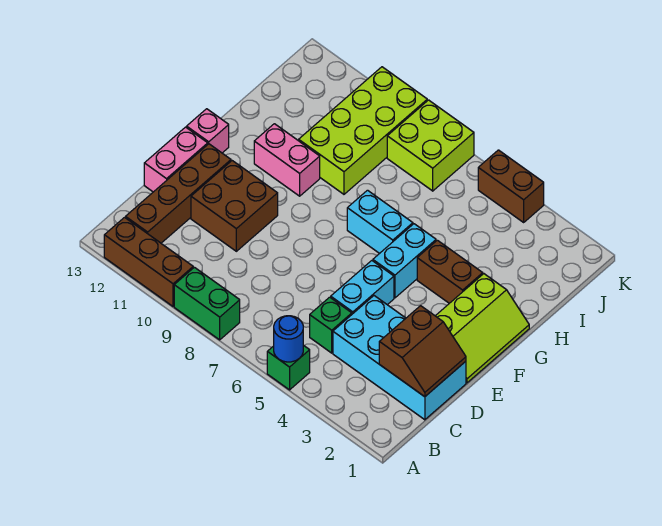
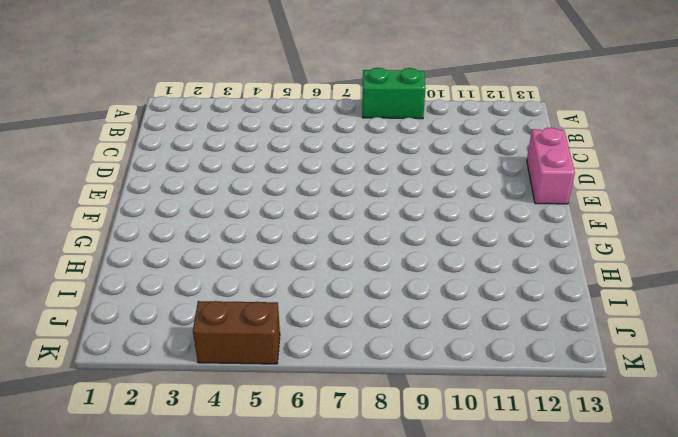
none -> green brick A5 level 1
none -> brown brick A10:A12 level 1
none -> brown brick B12:E12 level 1

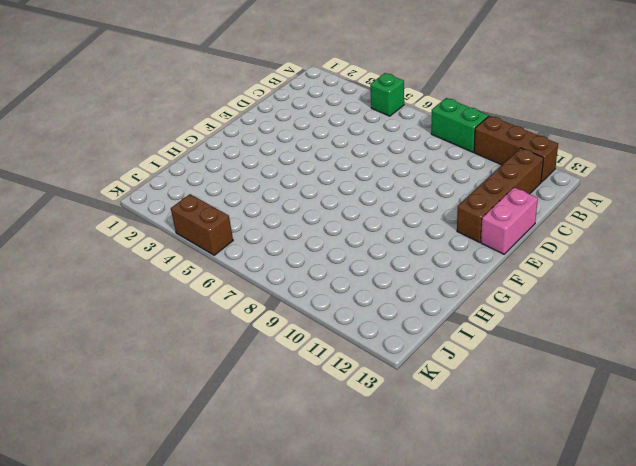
none -> cyan brick C1:D4 level 1
none -> green brick C5 level 1
none -> cyan brick D5:E5 level 1

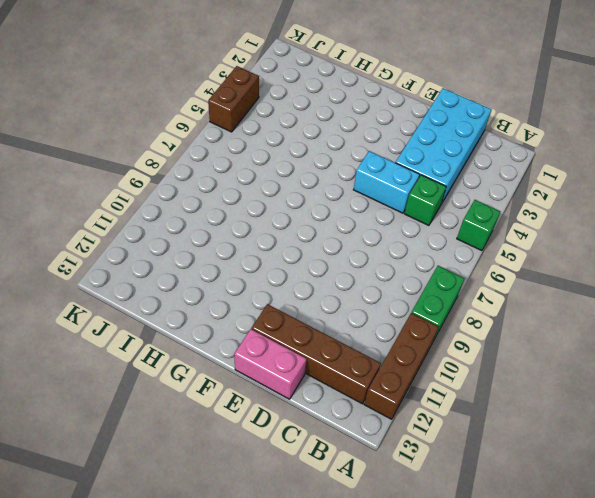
none -> brown brick D10:E11 level 1
none -> lime slope E1:G2 level 1 top 2
none -> cyan brick F5:G5 level 1

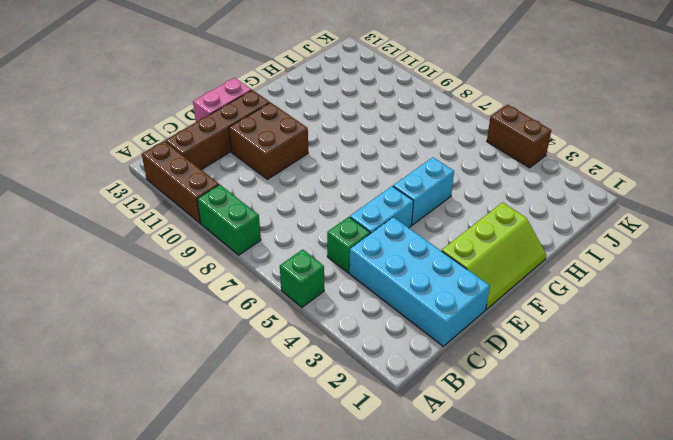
none -> pink brick F13 level 1
none -> brown brick G3:G4 level 1
none -> cyan brick G6:G7 level 1

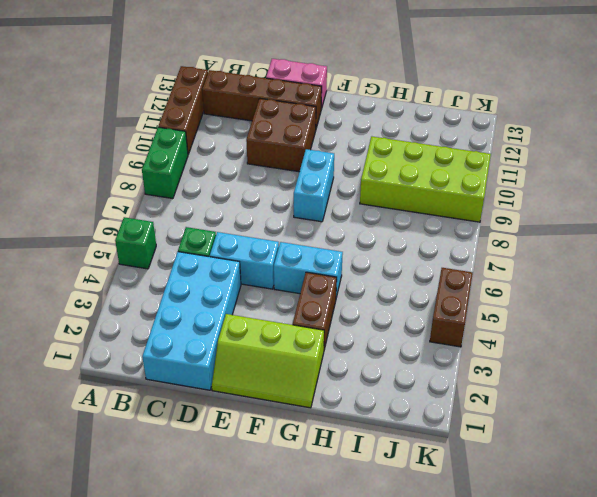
cyan brick F8:F9 level 1 -> cyan brick G6:G7 level 1
none -> pink brick F13 level 1
none -> pink brick G10:G11 level 1
none -> lime brick J7:K8 level 1

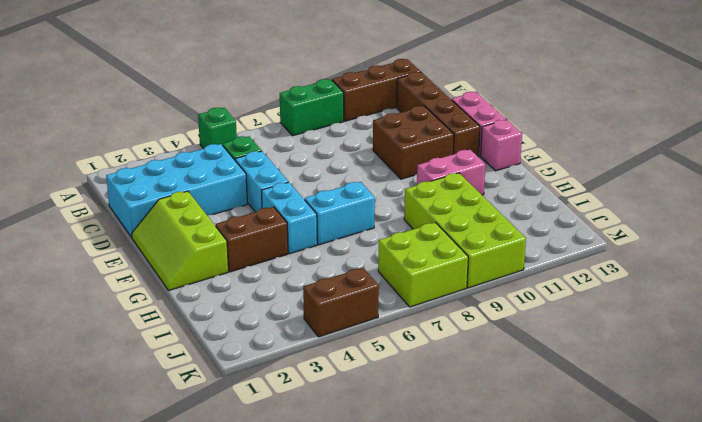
none -> blue round brick A5 level 2
none -> brown slope C1:D2 level 2 top 2

